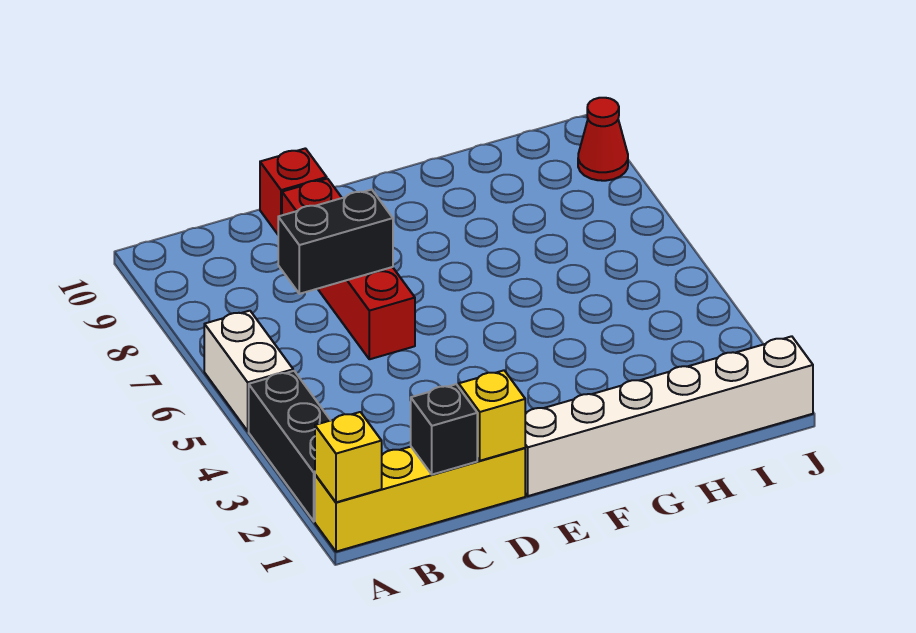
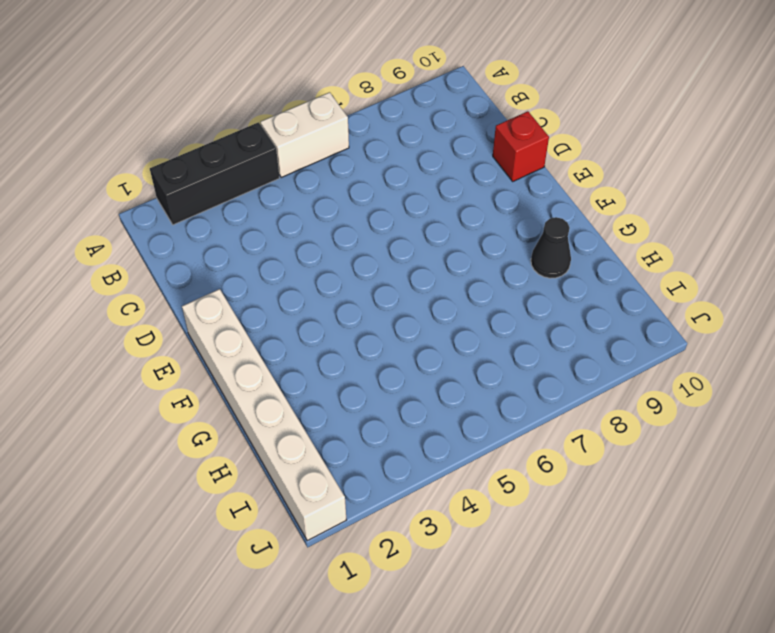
black cone G9 level 1 -> none
none -> yellow brick A1:D1 level 1
none -> red brick D6:D9 level 1

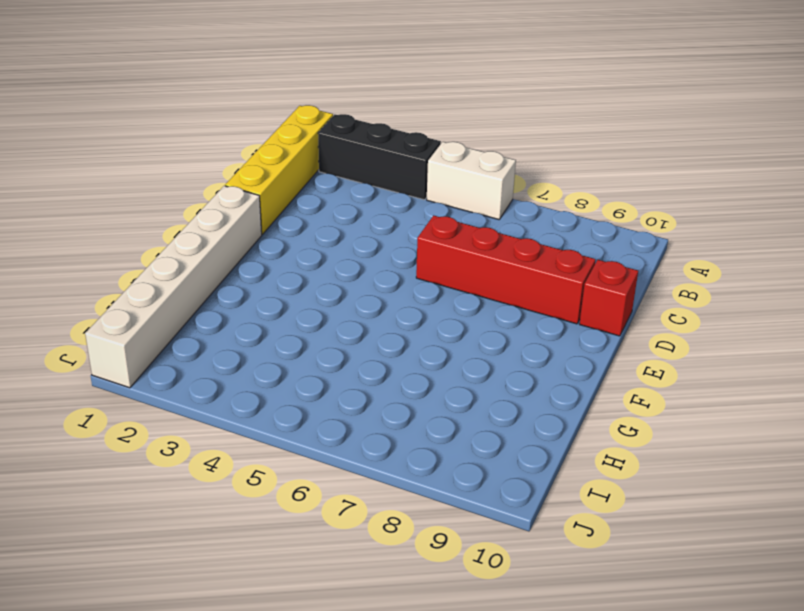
none -> red cone J9 level 1
none -> yellow brick A1 level 2

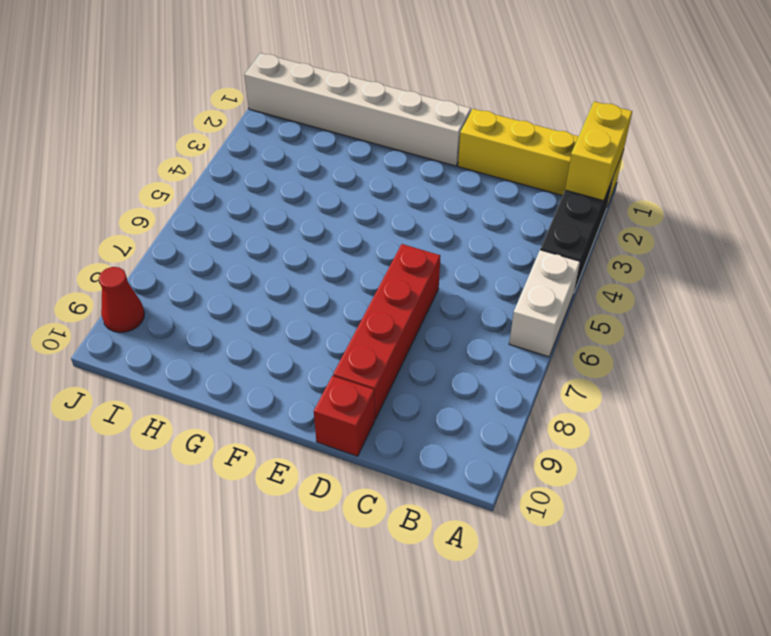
yellow brick A1:A2 level 2 -> yellow brick A1 level 2
none -> black brick C1 level 2
none -> black brick C7:D7 level 2

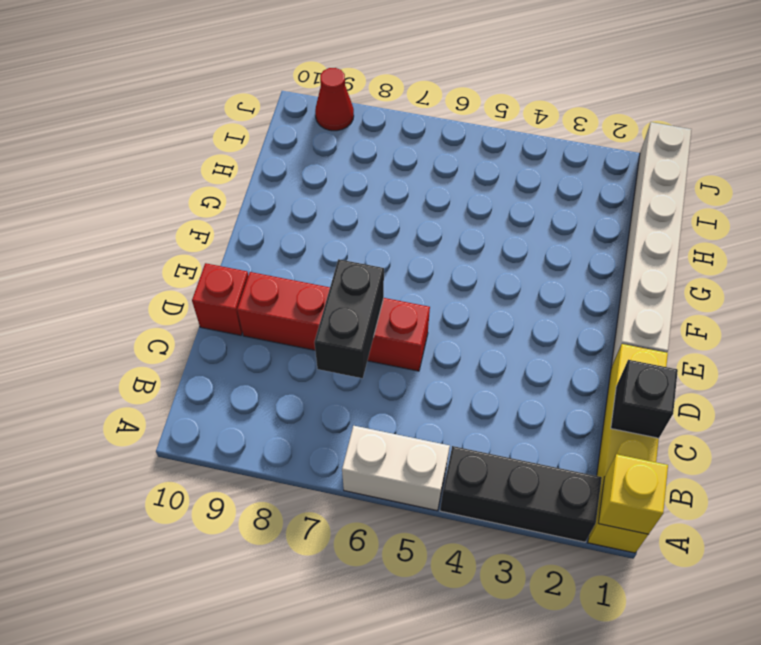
none -> yellow brick D1 level 2

